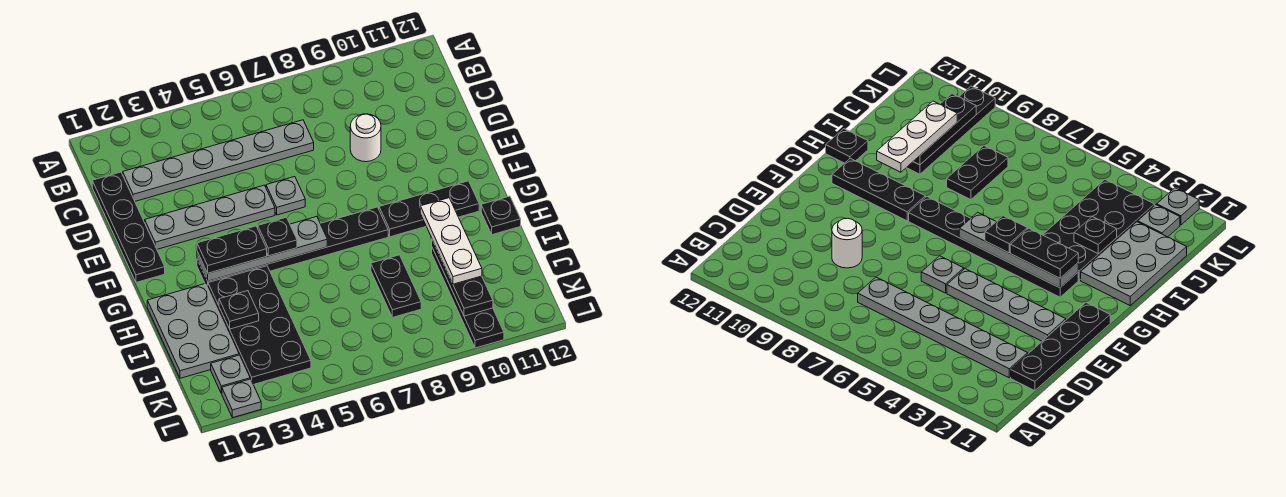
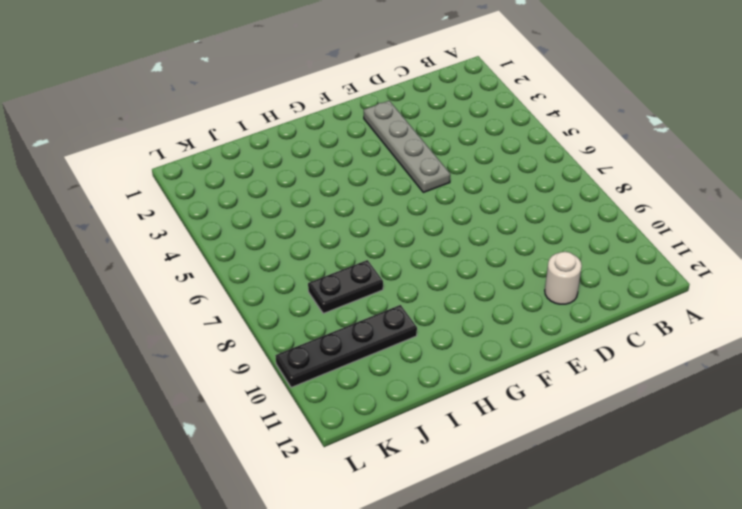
white round brick D11 level 1 -> white round brick D9 level 1
none -> black plate C1:F1 level 1
none -> grey plate C2:C7 level 1
none -> grey plate E6 level 1

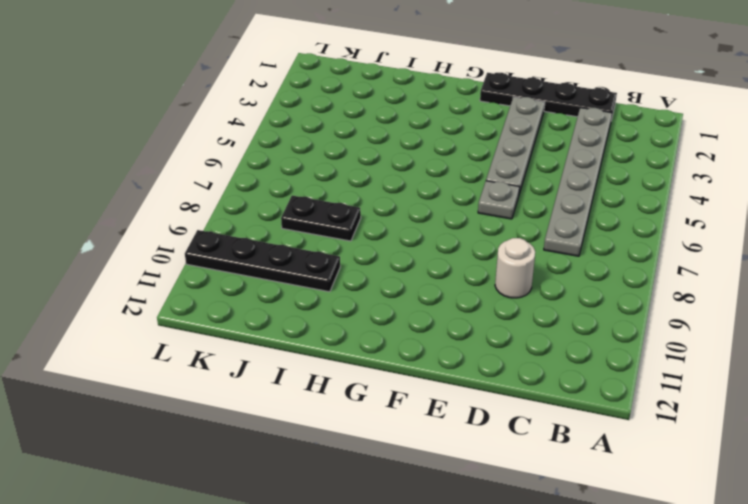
none -> black plate G3:G8 level 1
none -> black plate G9:G11 level 1
none -> grey plate H1:J2 level 1

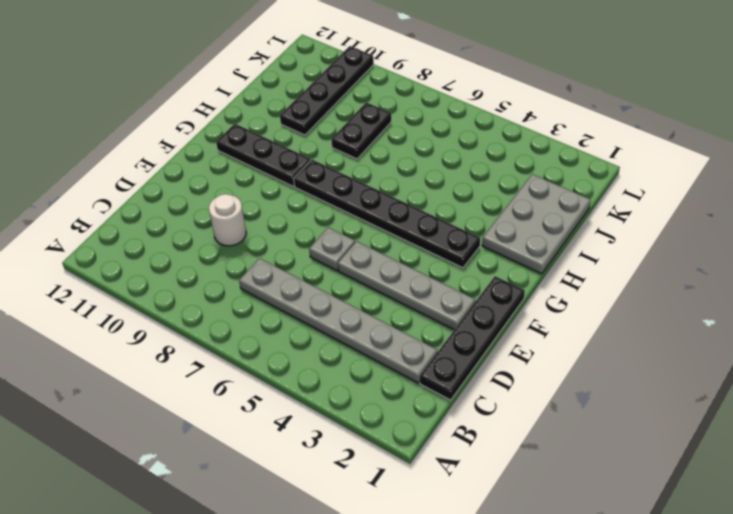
none -> black plate H3:K4 level 1
none -> black plate H12 level 1
none -> grey plate K2 level 1

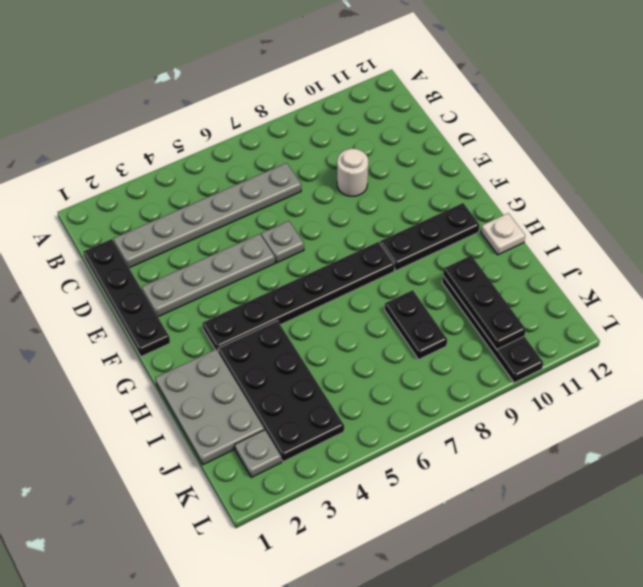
white plate H12 level 1 -> black plate H12 level 1
none -> grey plate L2 level 1
none -> grey plate G3:G6 level 2
none -> black plate I3 level 2

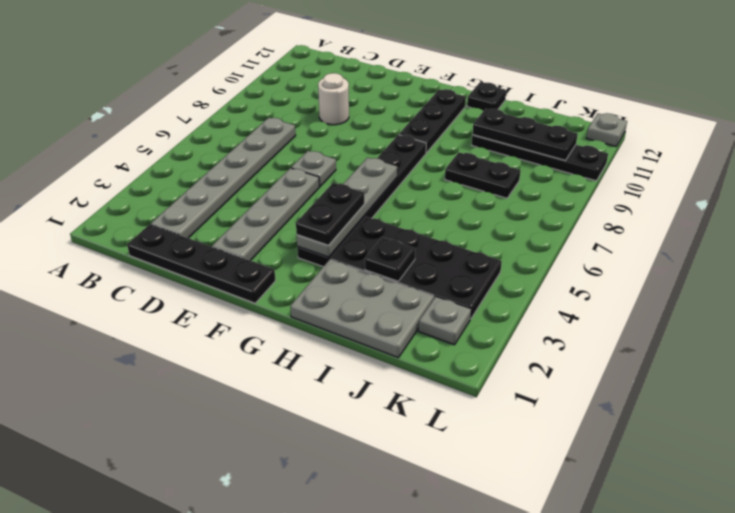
grey plate L12 level 1 -> grey plate L2 level 1
none -> black plate G5 level 3
none -> white plate H10:J10 level 3

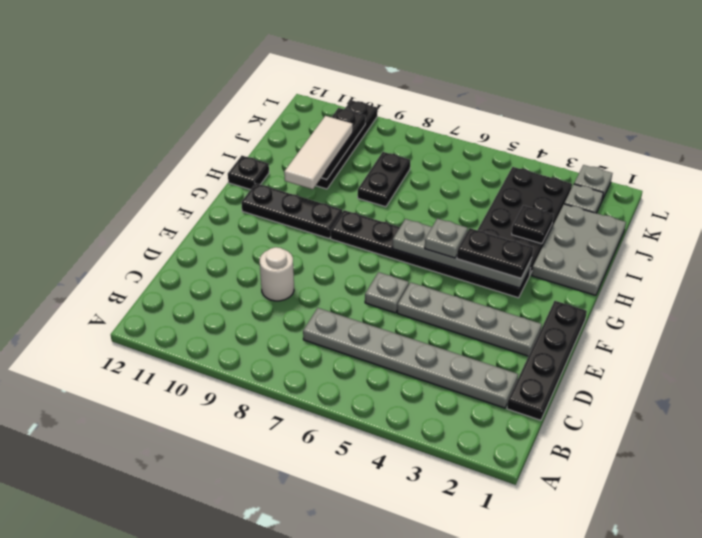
grey plate G5 level 3 -> black plate G5 level 3
white tile H10:J10 level 3 -> white plate H10:J10 level 3

